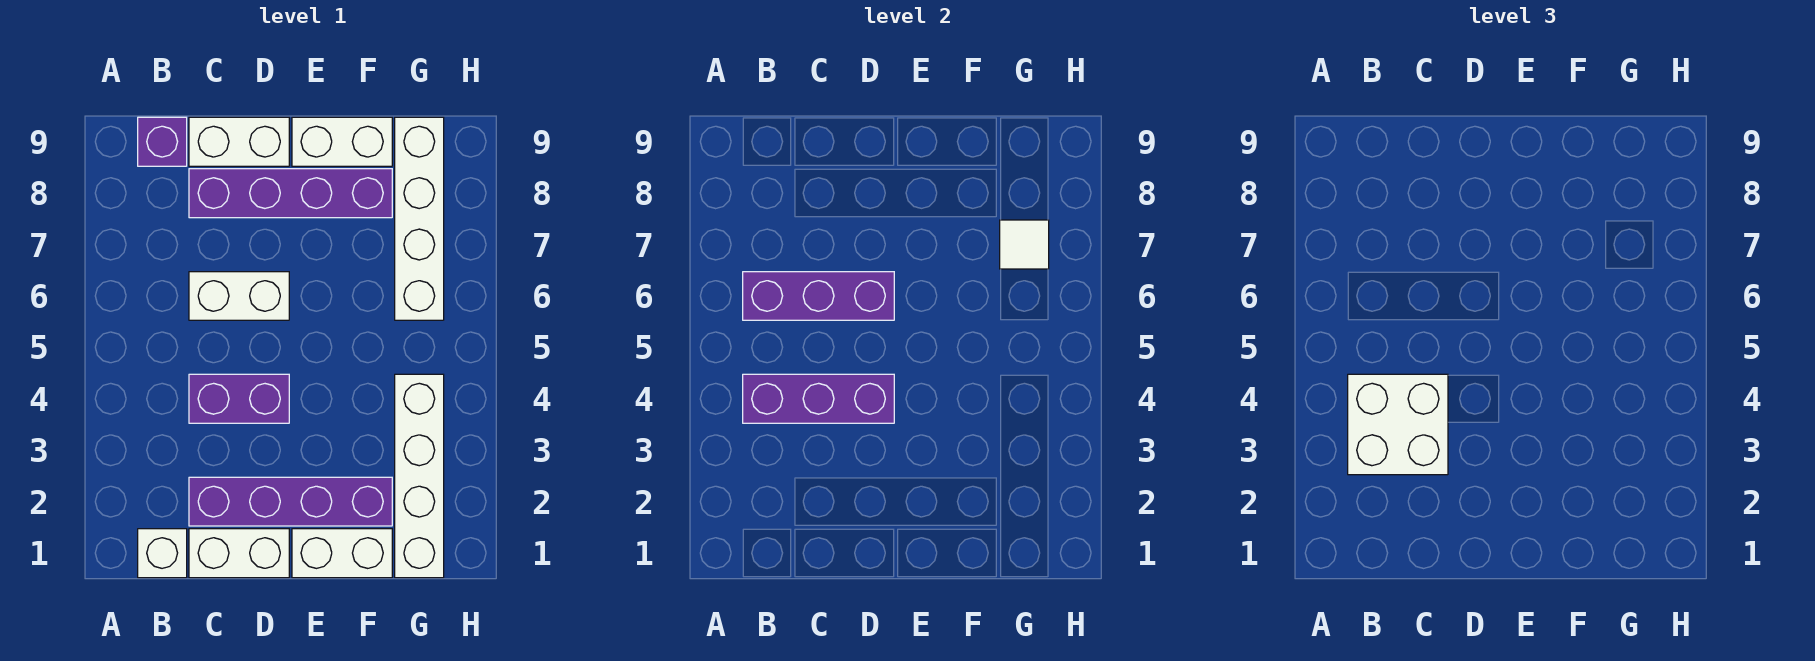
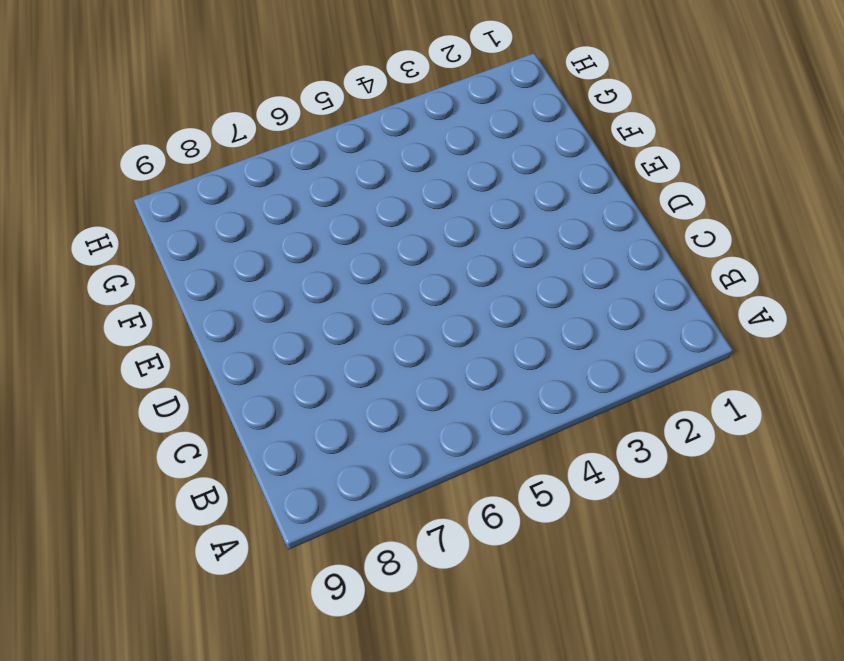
none -> white brick B1 level 1
none -> purple brick B9 level 1
none -> white brick C1:D1 level 1

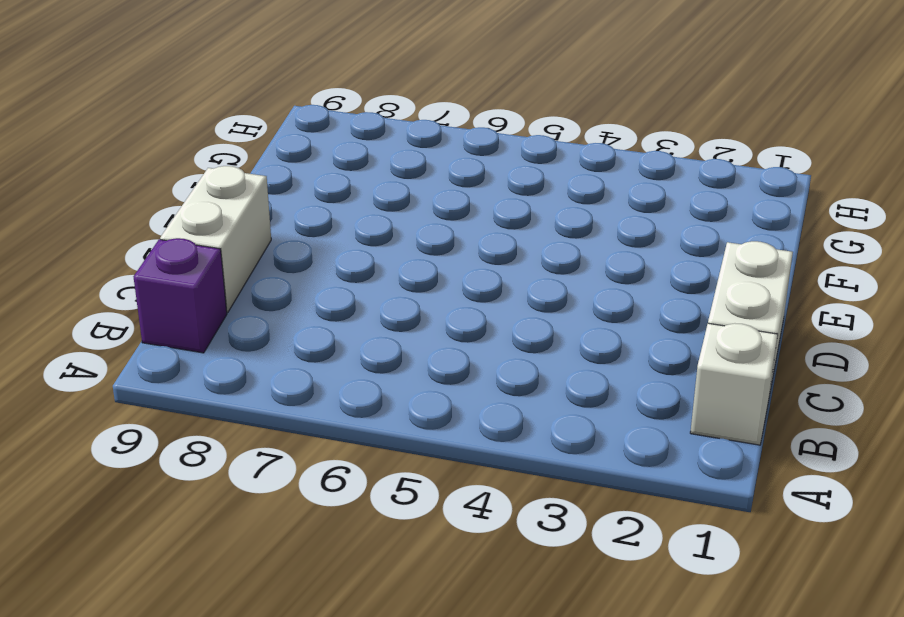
none -> purple brick C2:F2 level 1
none -> purple brick C4:D4 level 1
none -> white brick C6:D6 level 1

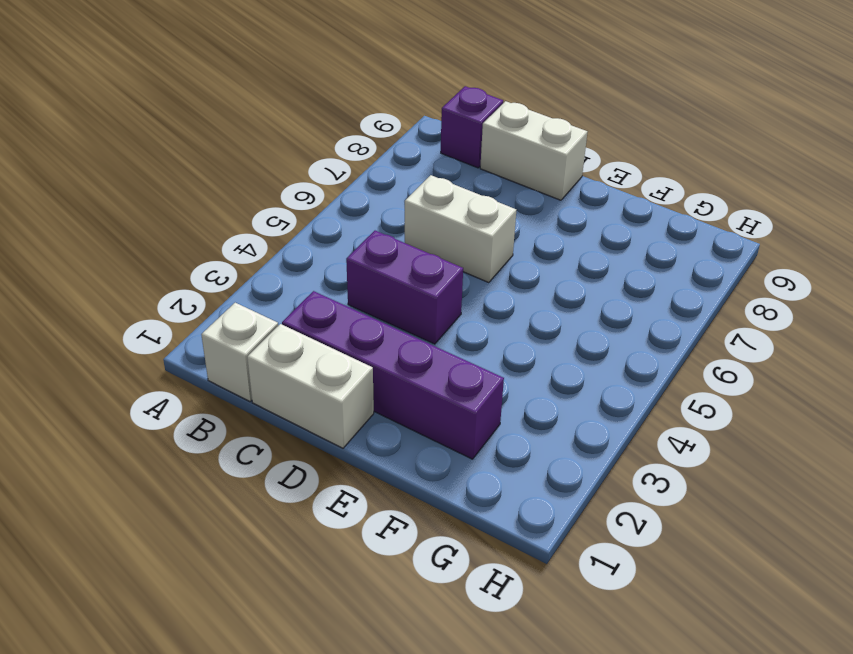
none -> purple brick C8:F8 level 1
none -> white brick E1:F1 level 1
none -> white brick E9:F9 level 1

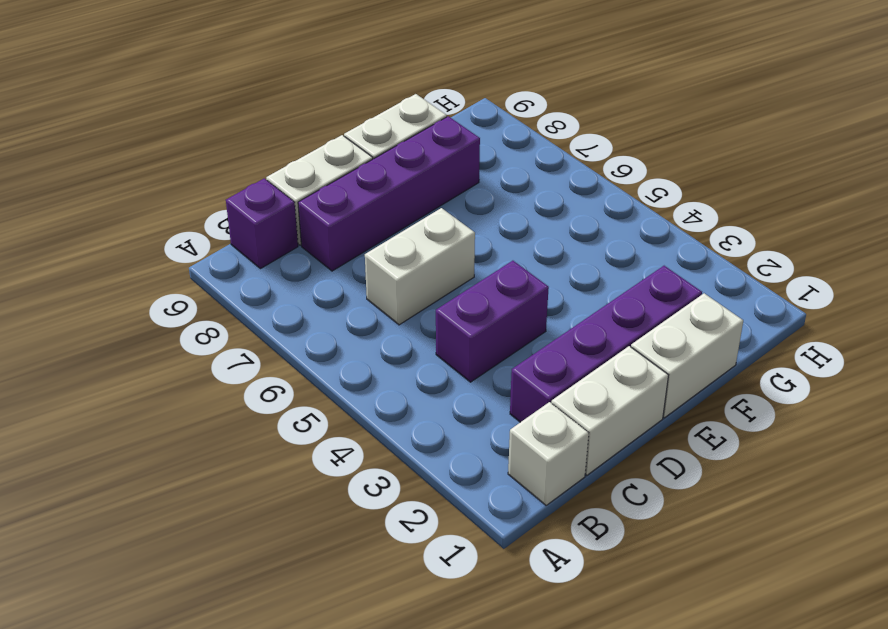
none -> white brick G1:G4 level 1
none -> white brick G6:G9 level 1
none -> purple brick B4:D4 level 2

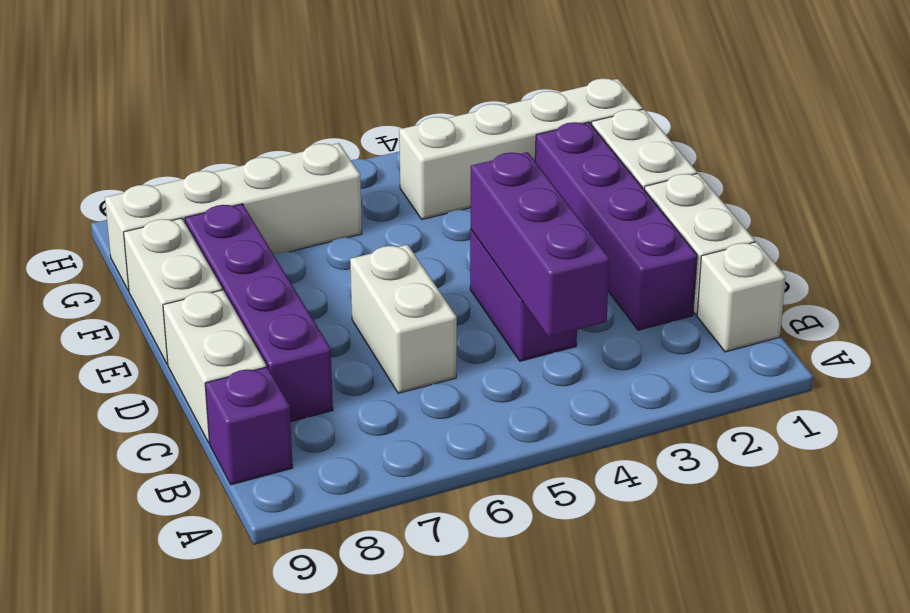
none -> purple brick B6:D6 level 2
none -> white tile G7 level 2
none -> white brick B3:C4 level 3

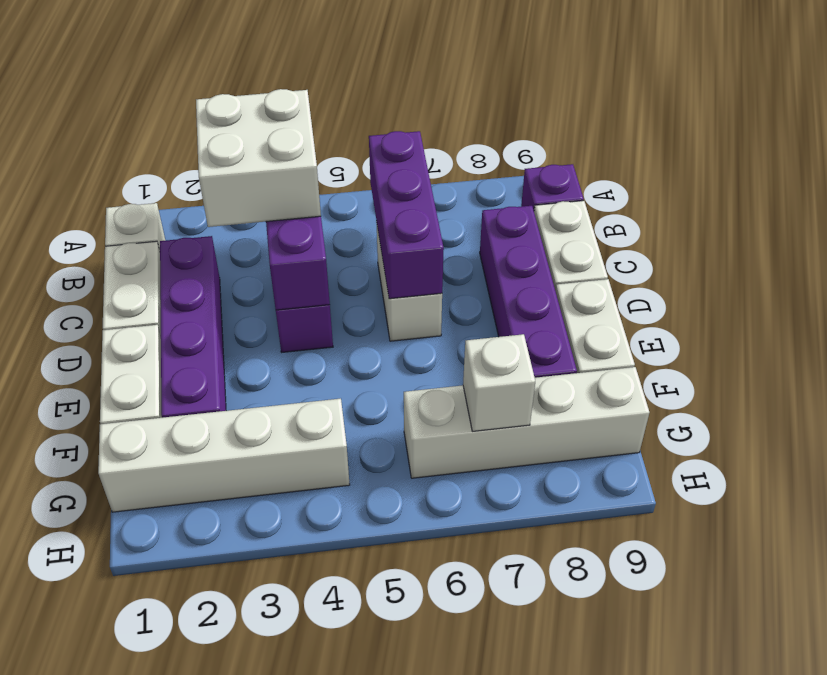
white brick G7 level 2 -> white tile G7 level 2

